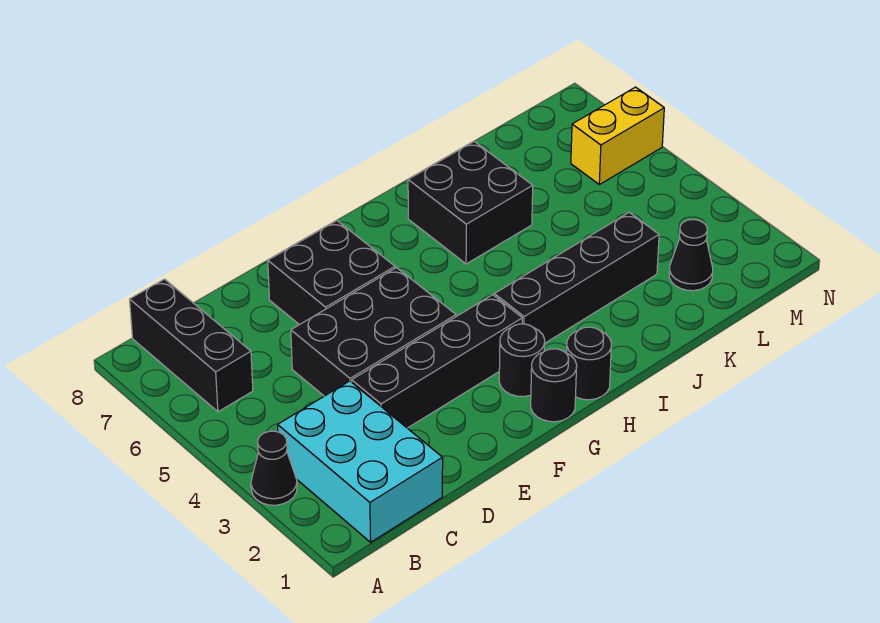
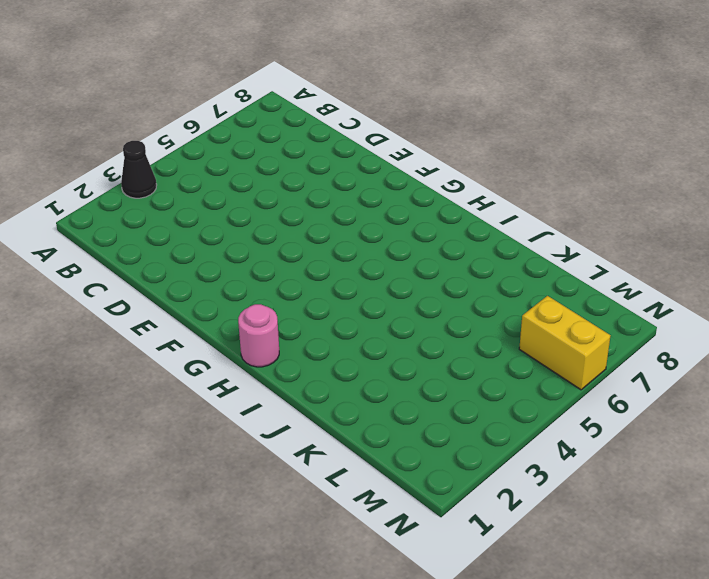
pink round brick H1 level 1 -> black round brick H1 level 1
none -> cyan brick B1:C3 level 1
none -> black brick B6:B8 level 1
none -> black brick D3:G3 level 1

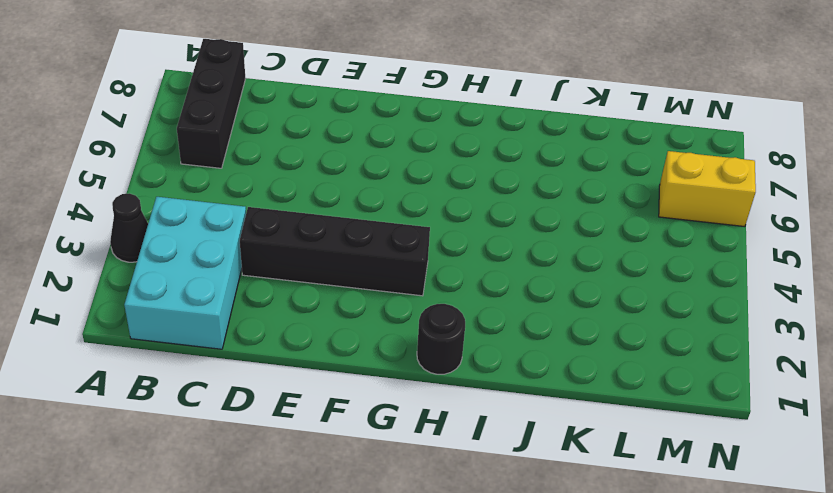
none -> black brick D4:F5 level 1
none -> black brick E6:F7 level 1
none -> black round brick G1 level 1

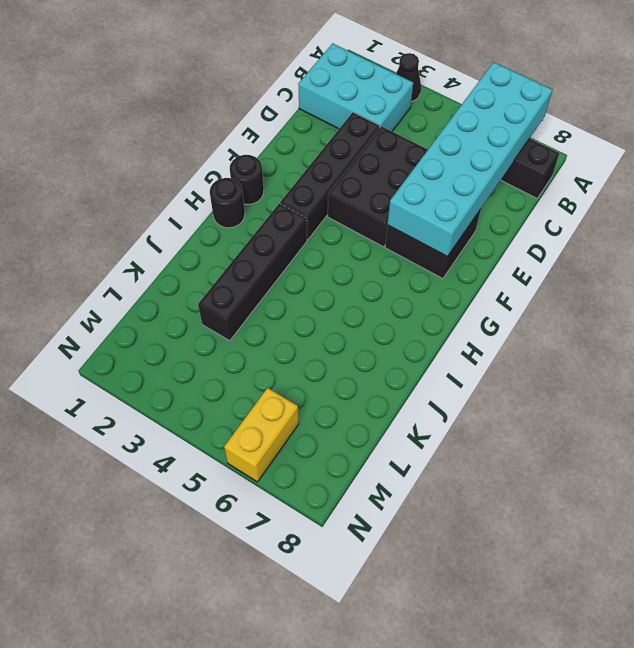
cyan brick A6:F7 level 2 -> none
none -> black round brick G2 level 1
none -> black brick I6:J7 level 1
none -> black cone L2 level 1

